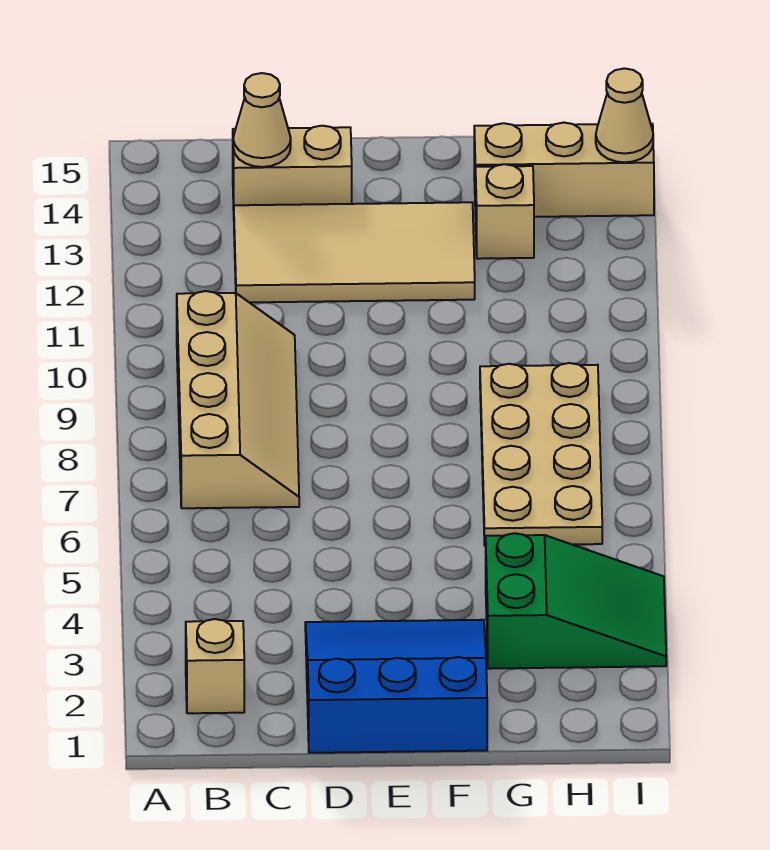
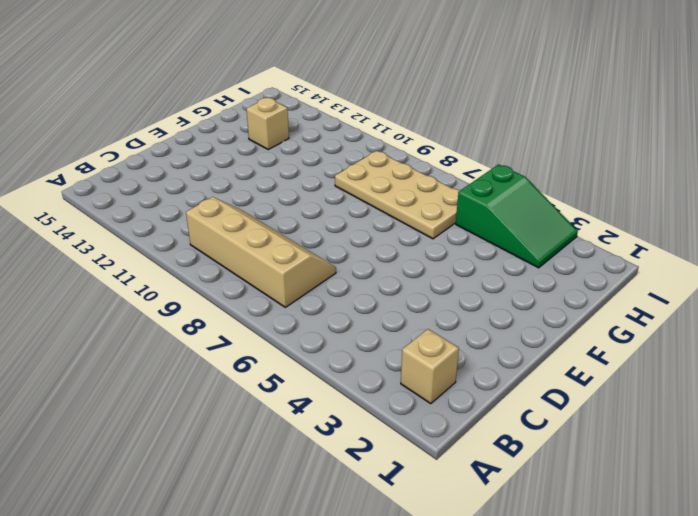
green slope H3:I5 level 1 top 5 -> green slope G3:I4 level 1 top G
none -> tan tile C12:F13 level 1
none -> tan brick C14:D14 level 1

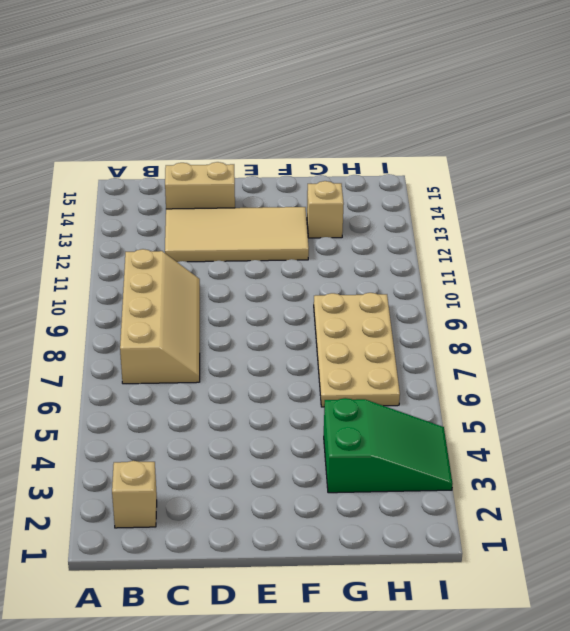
none -> blue slope D1:F3 level 1 top 1
none -> tan brick G14:I14 level 1

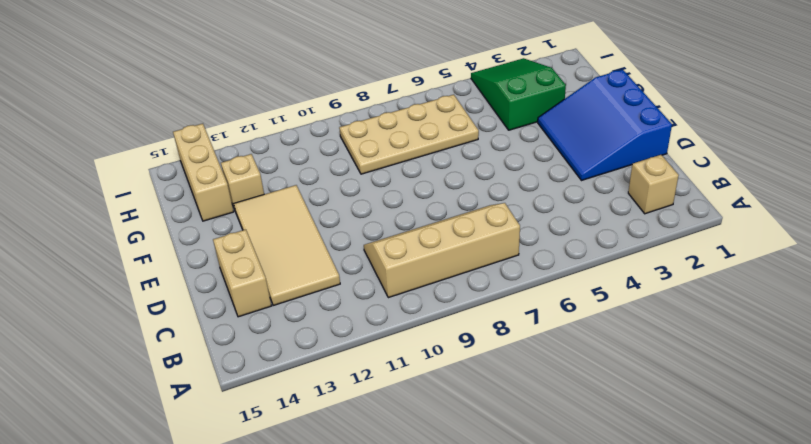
none -> tan cone C14 level 2
none -> tan cone I14 level 2

